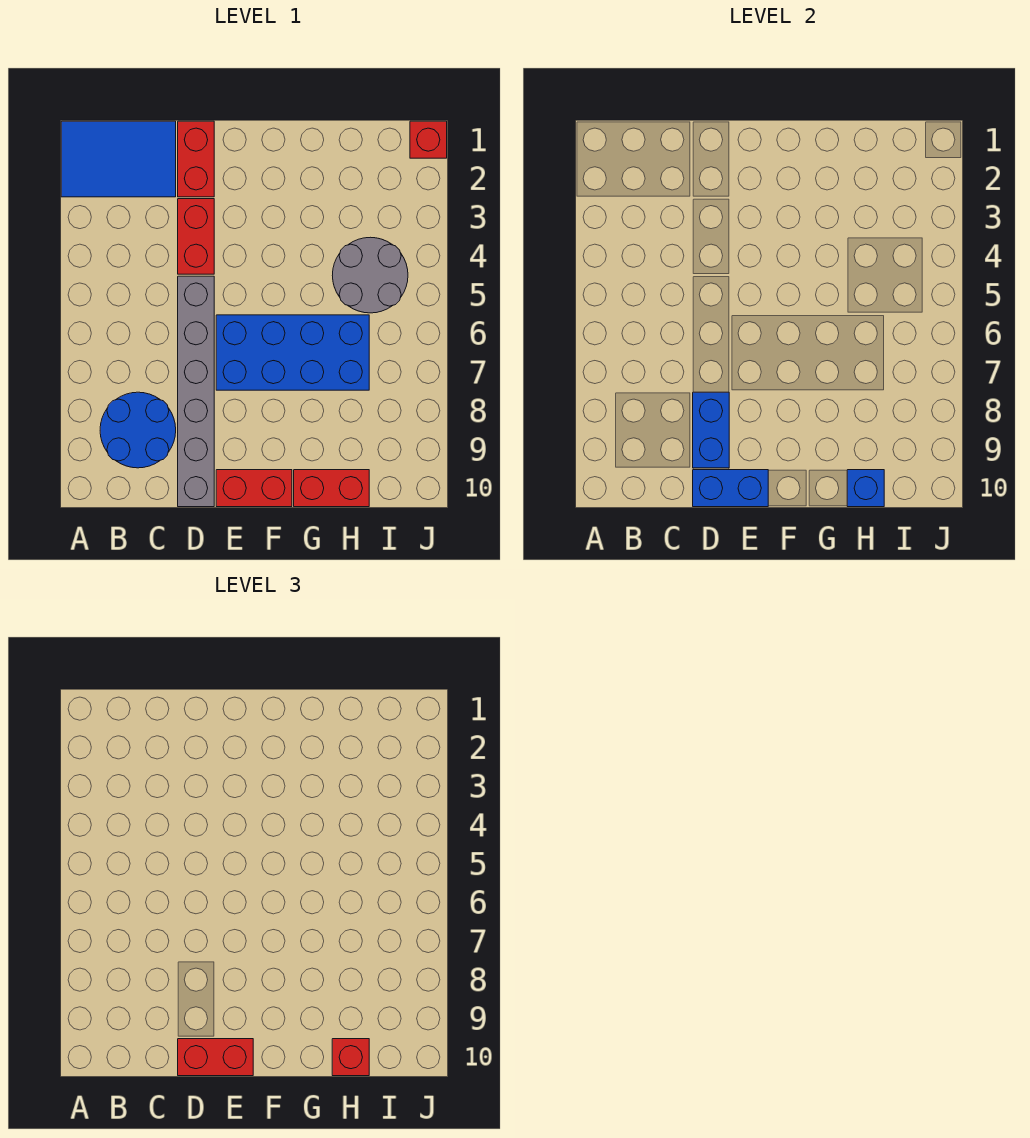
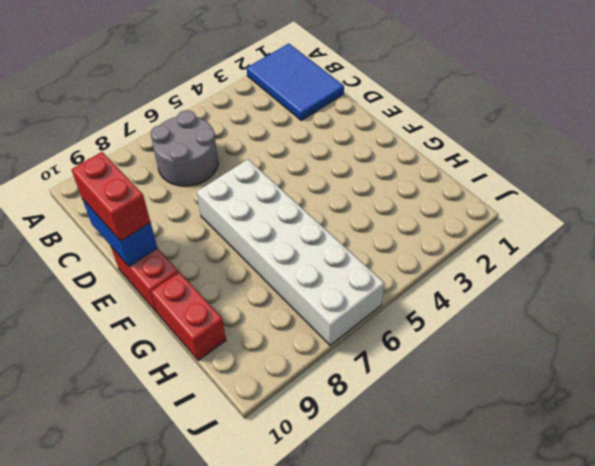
grey round brick B6:C7 level 1 -> grey round brick H4:I5 level 1
white brick E6:J7 level 1 -> blue brick E6:H7 level 1
none -> blue round brick B8:C9 level 1
none -> red brick D1:D2 level 1
none -> red brick D3:D4 level 1

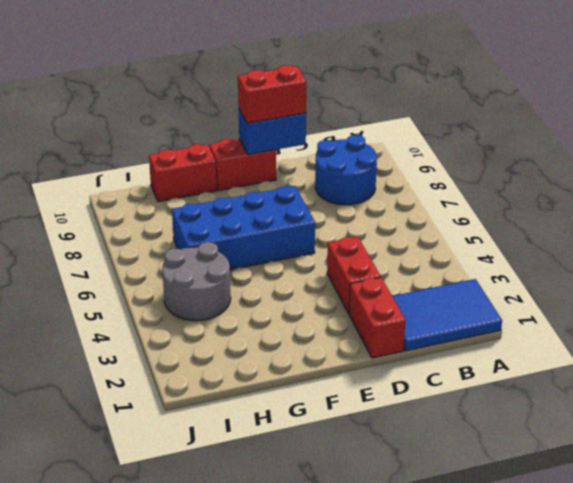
none -> grey brick D5:D10 level 1
none -> red brick J1 level 1
none -> blue brick D8:D9 level 2

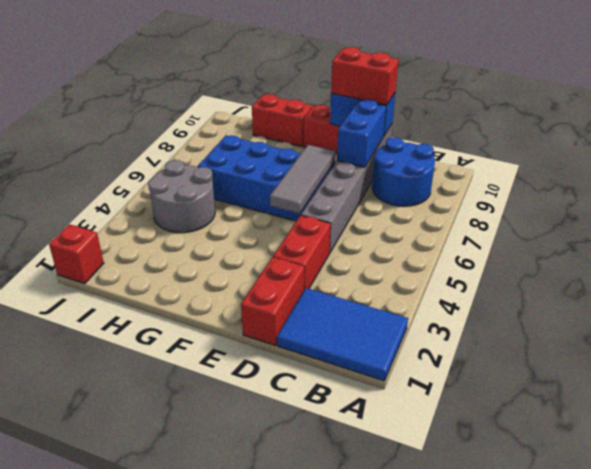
grey tile E5:E7 level 2 -> none
none -> blue brick H10 level 2
none -> red brick H10 level 3

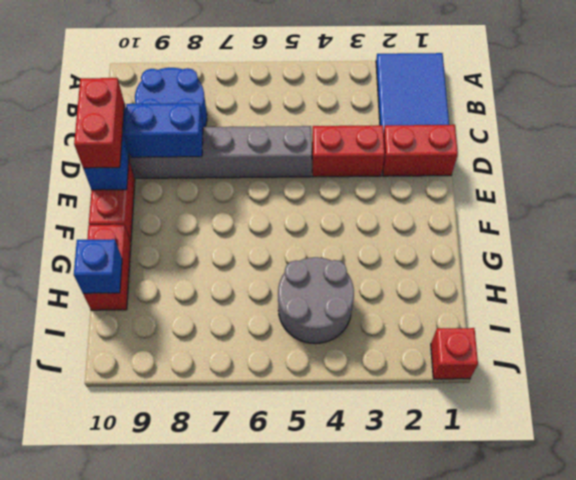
none -> blue brick E6:H7 level 1
none -> red brick H10 level 3

